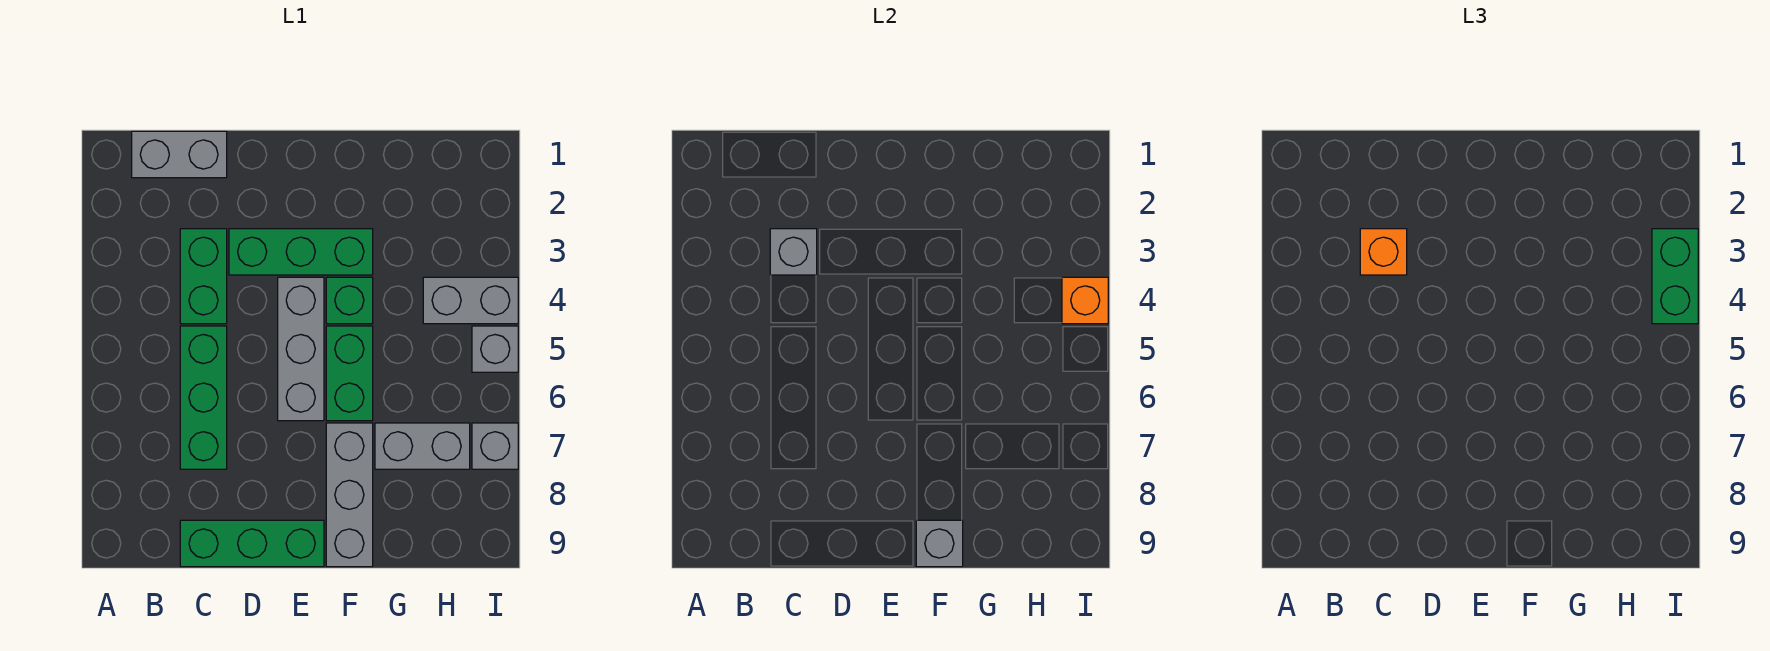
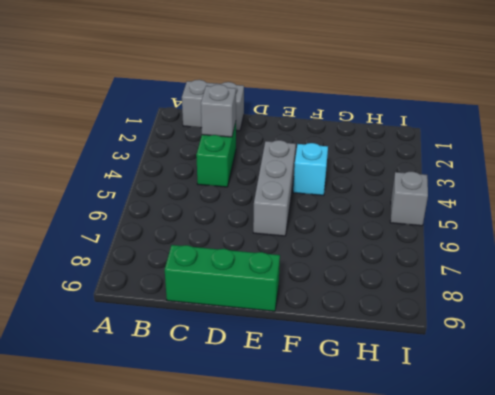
cyan brick F4 level 1 -> green brick F4 level 1
none -> green brick C5:C7 level 1
none -> green brick D3:F3 level 1
none -> green brick F5:F6 level 1

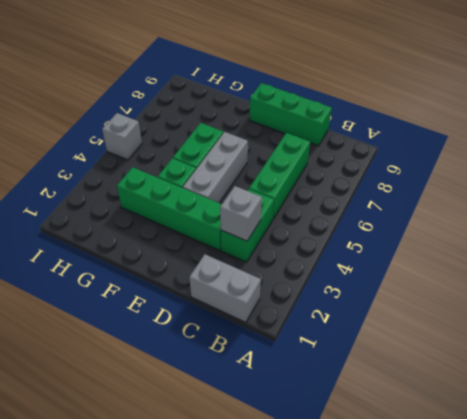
green brick D3:G3 level 1 -> green brick D3:F3 level 1
none -> grey brick F7:F9 level 1
none -> grey brick G7:H7 level 1
none -> grey brick H4:I4 level 1

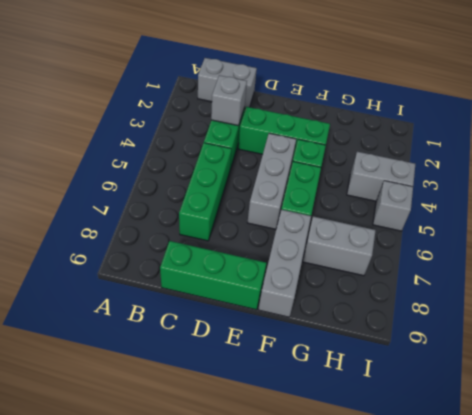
none -> grey brick I7 level 1
none -> grey brick F9 level 2
none -> orange brick I4 level 2

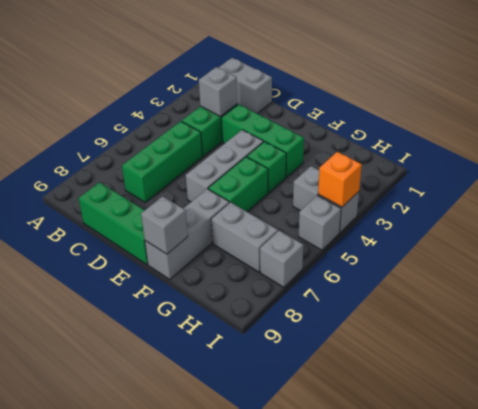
none -> orange brick C3 level 3
none -> green brick I3:I4 level 3

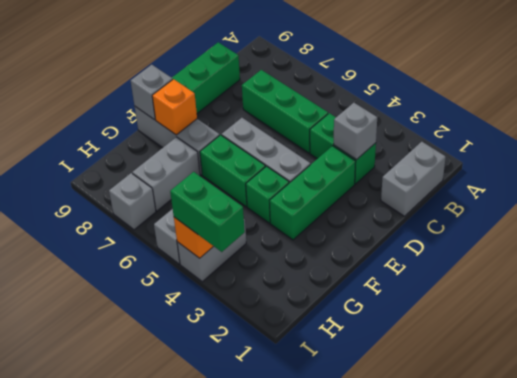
orange brick F8 level 2 -> orange brick C3 level 3

